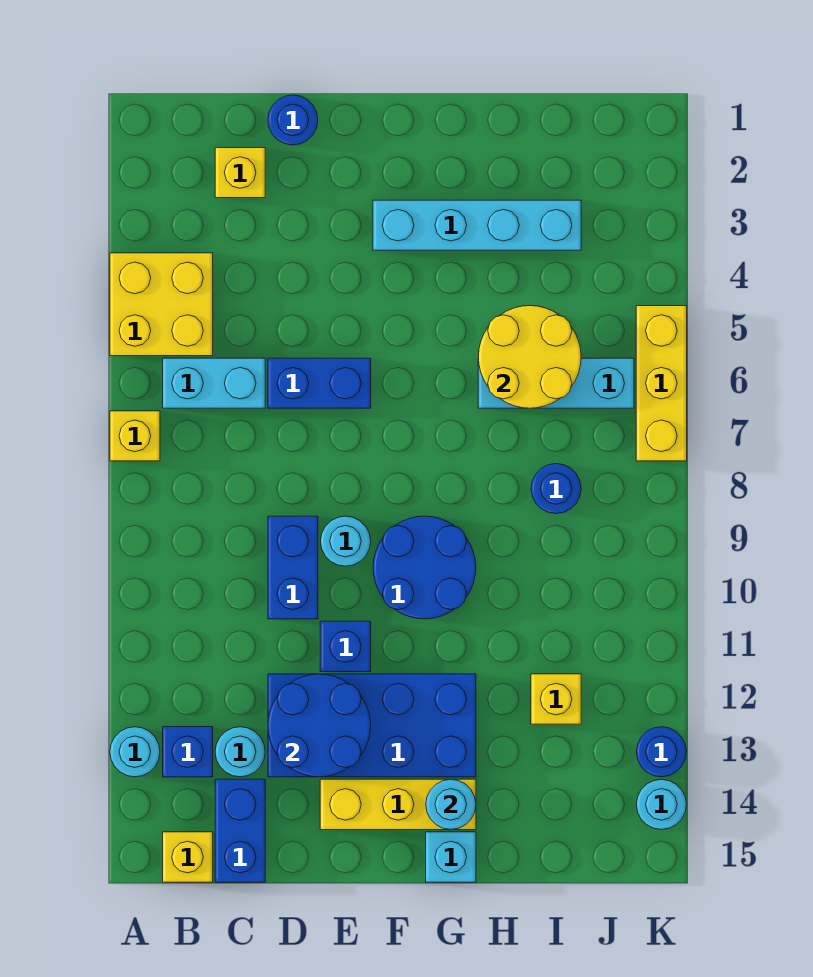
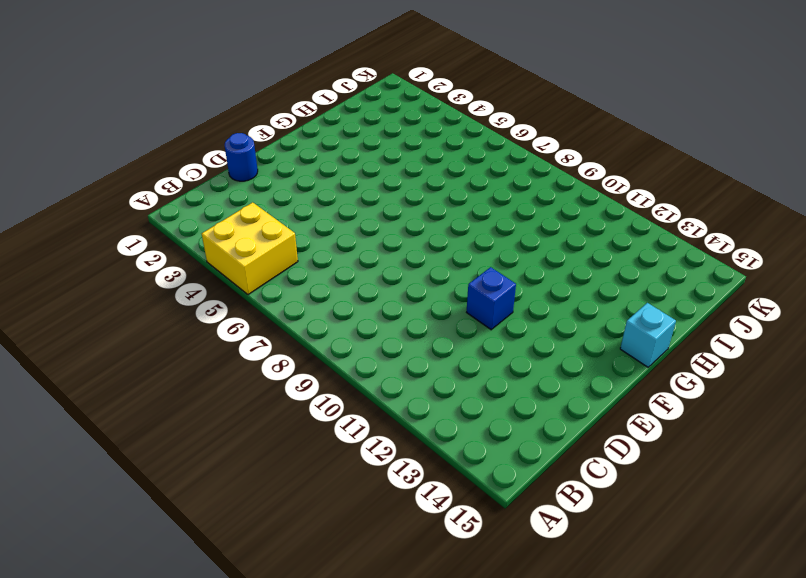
none -> yellow brick A7 level 1
none -> cyan round brick A13 level 1
none -> cyan brick B6:C6 level 1

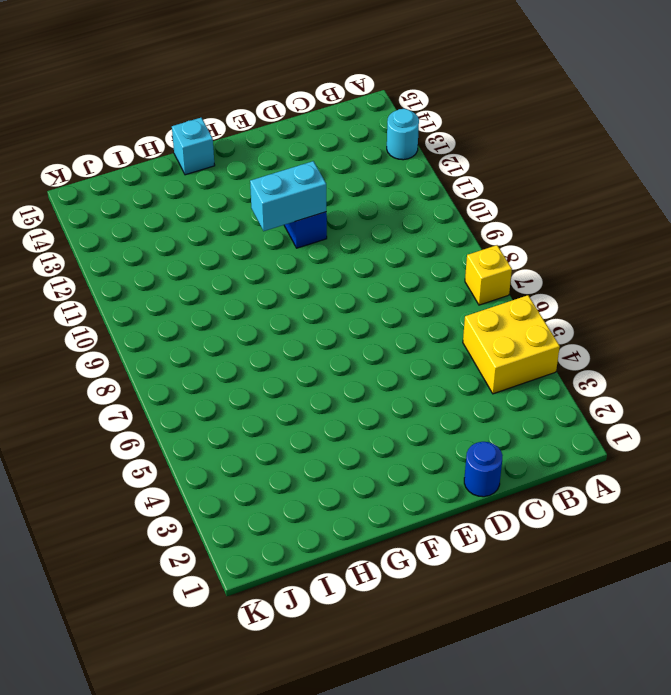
cyan brick E11:F11 level 2 -> cyan brick B6:C6 level 1
none -> blue brick B13 level 1
none -> yellow brick B15 level 1
none -> yellow brick C2 level 1

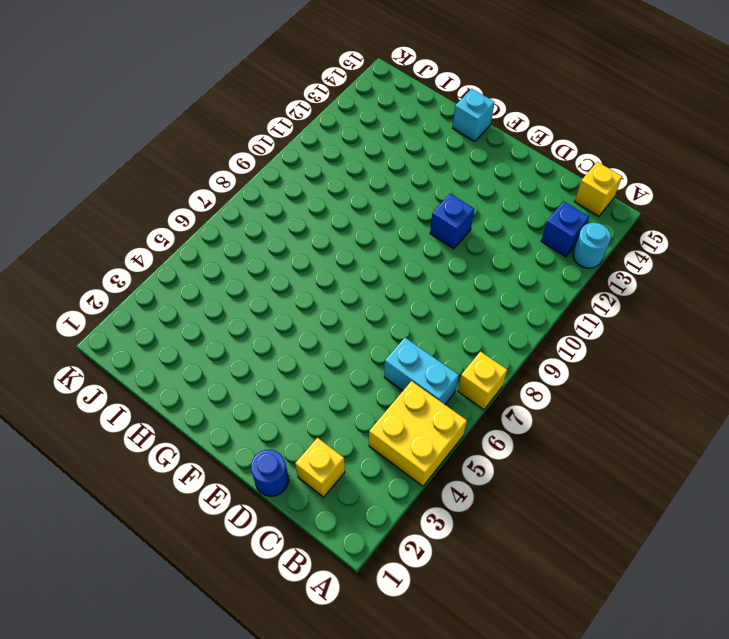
none -> cyan round brick C13 level 1
none -> blue brick C14:C15 level 1
none -> blue brick D6:E6 level 1

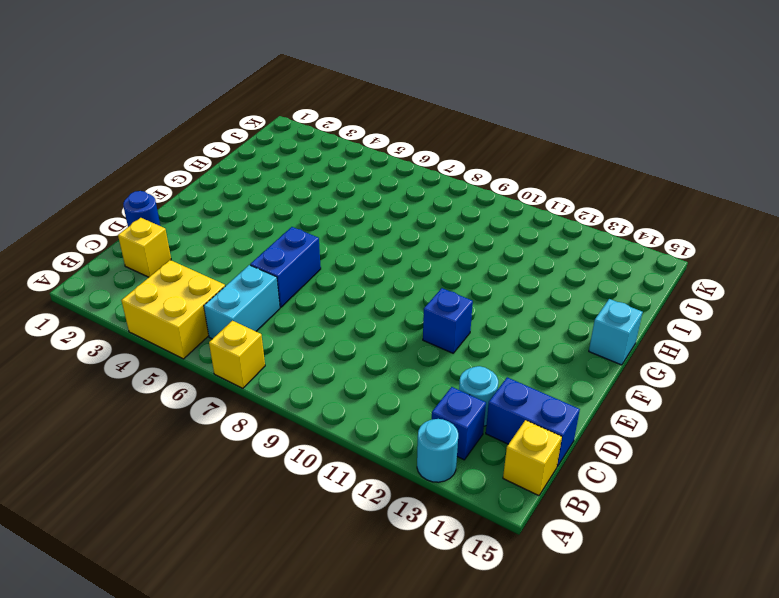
none -> blue brick D9:D10 level 1
none -> blue brick D12:G13 level 1
none -> cyan round brick E9 level 1

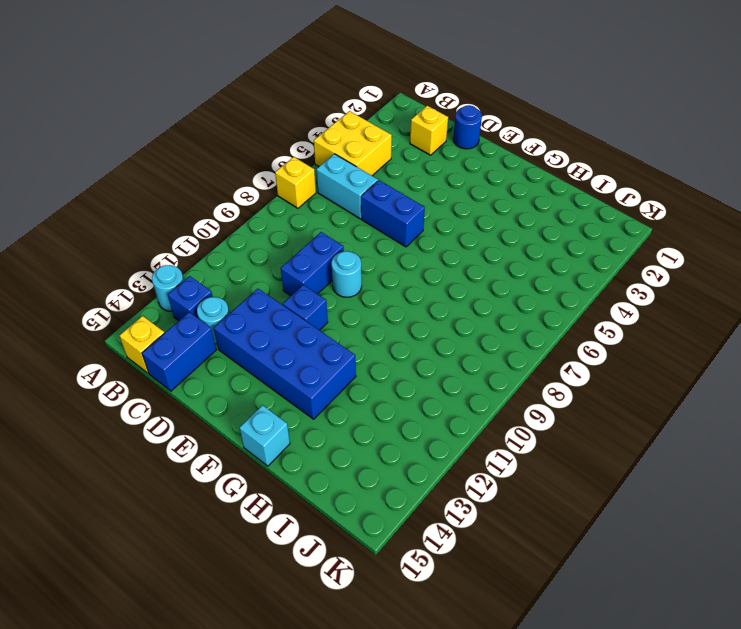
none -> yellow brick E14:G14 level 1
none -> cyan brick F3:I3 level 1
none -> blue round brick F9:G10 level 1

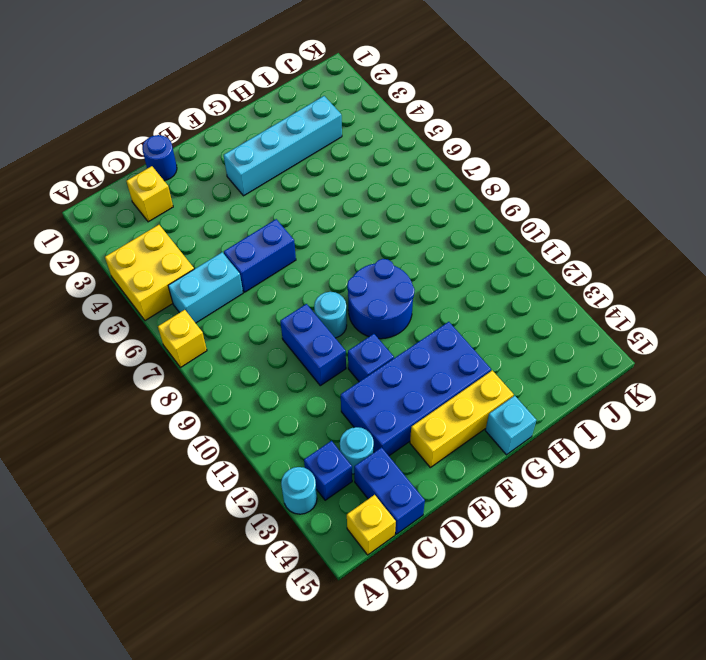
none -> cyan brick H6:J6 level 1
none -> blue round brick I8 level 1
none -> yellow brick I12 level 1

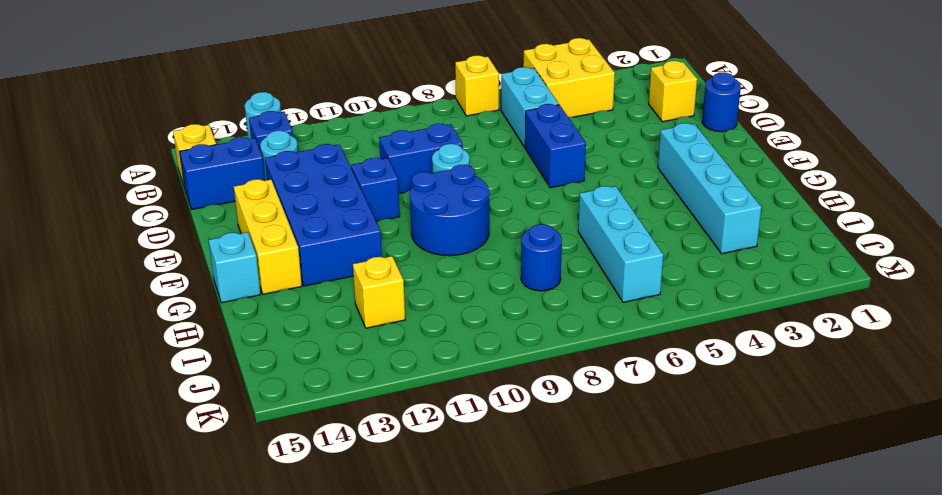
none -> yellow brick K5:K7 level 1
none -> blue round brick K13 level 1
none -> cyan round brick K14 level 1

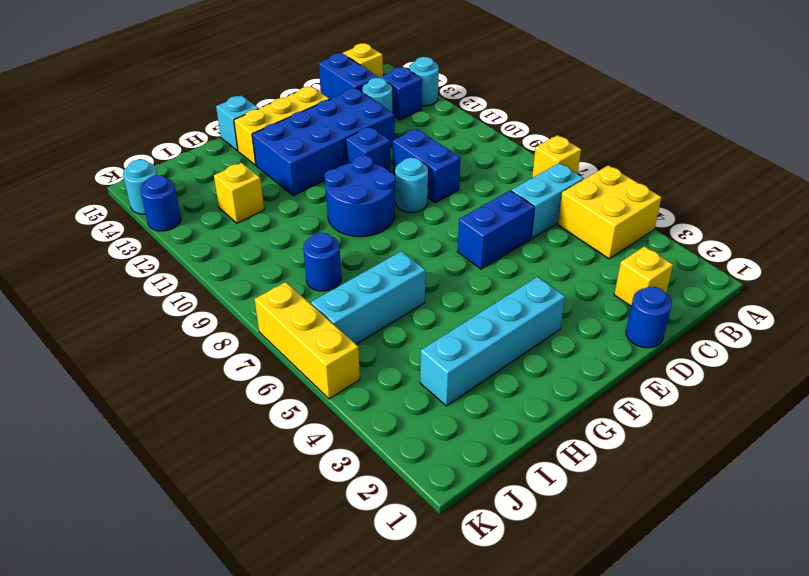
none -> blue round brick D12:E13 level 2
none -> cyan round brick G14 level 2
none -> yellow round brick H5:I6 level 2

